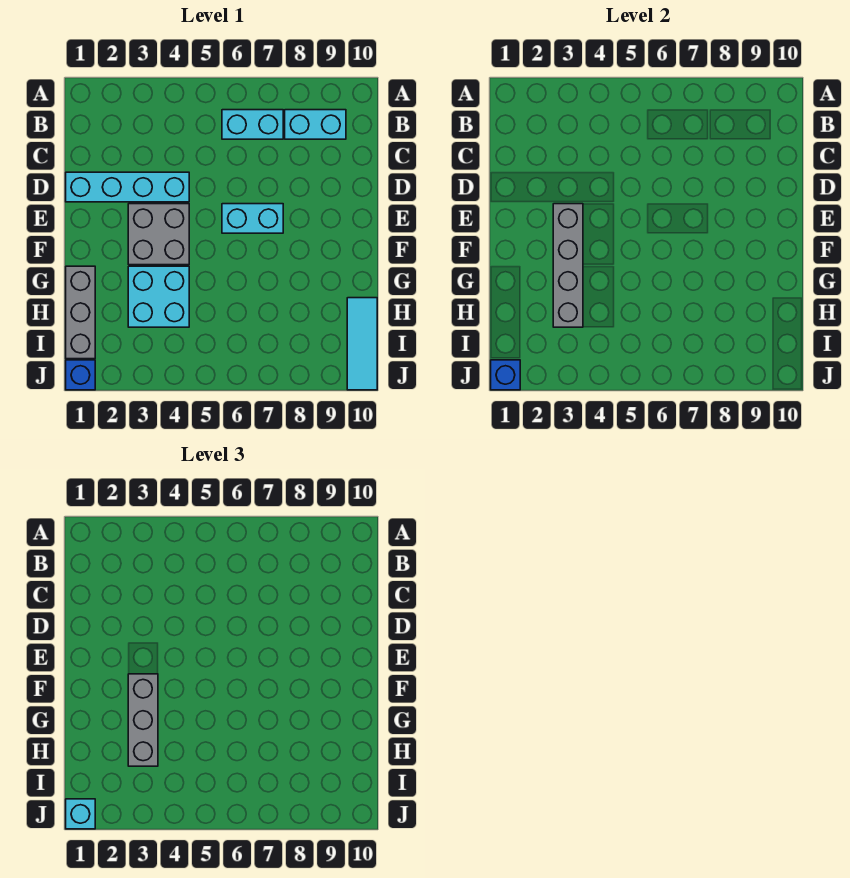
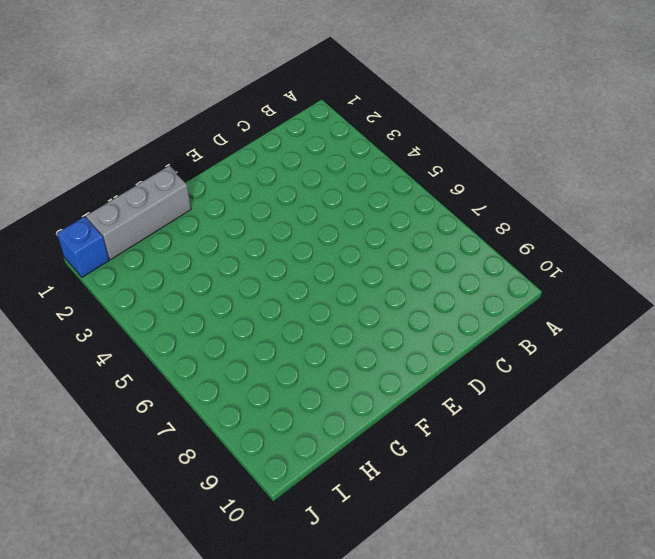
none -> cyan brick B6:B7 level 1
none -> cyan brick B8:B9 level 1
none -> cyan brick D1:D4 level 1

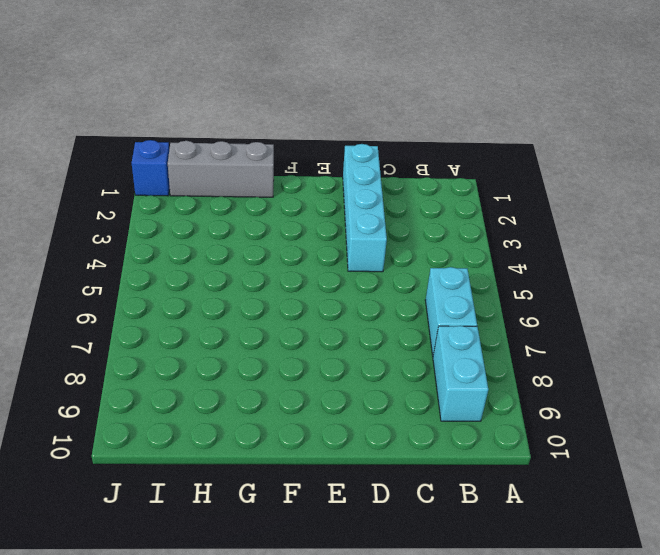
none -> grey brick E3:F4 level 1
none -> cyan brick E6:E7 level 1
none -> cyan brick G3:H4 level 1

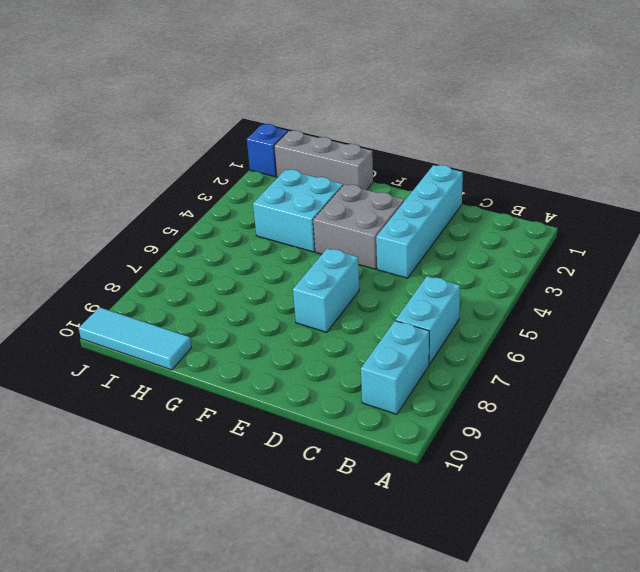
none -> grey brick E3:H3 level 2
none -> blue brick J1 level 2
none -> grey brick F3:H3 level 3

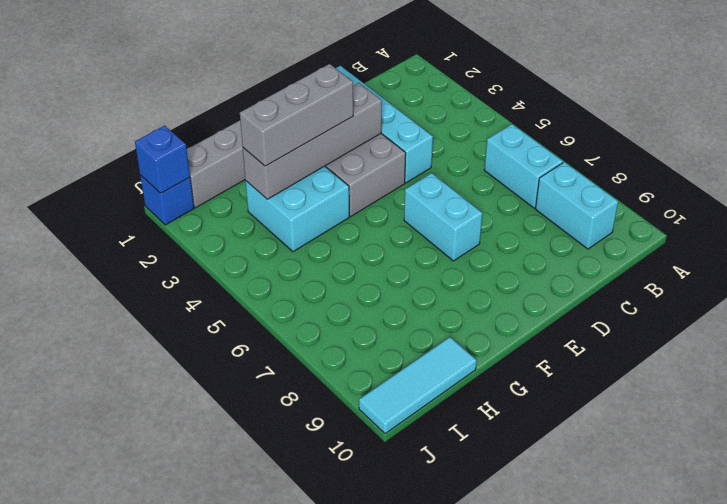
none -> cyan brick J1 level 3

